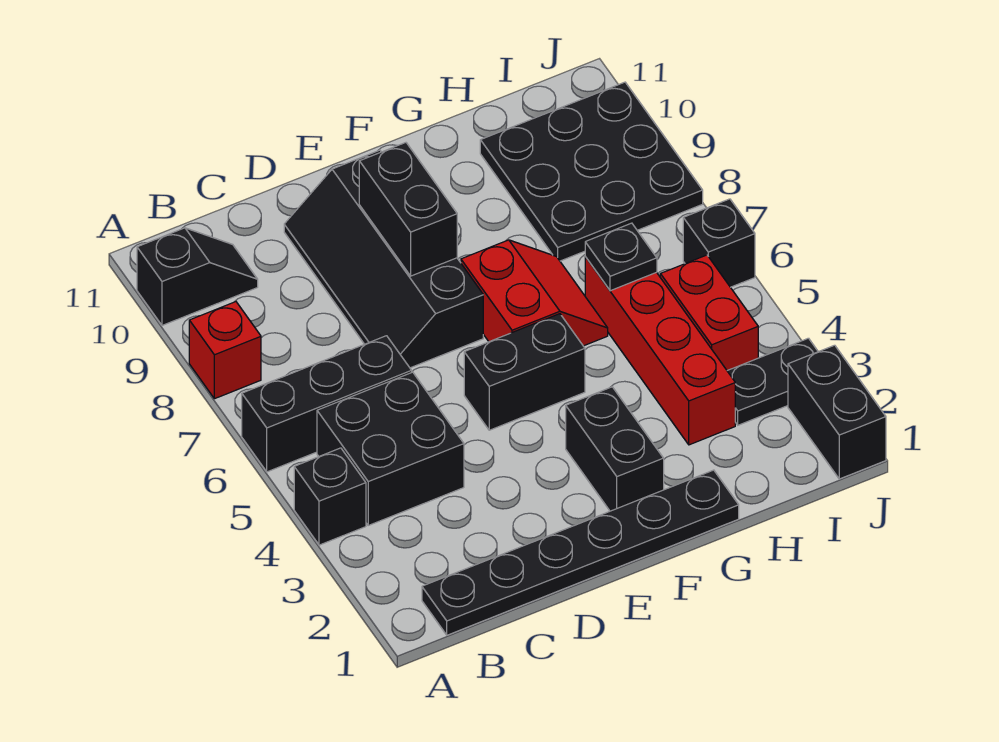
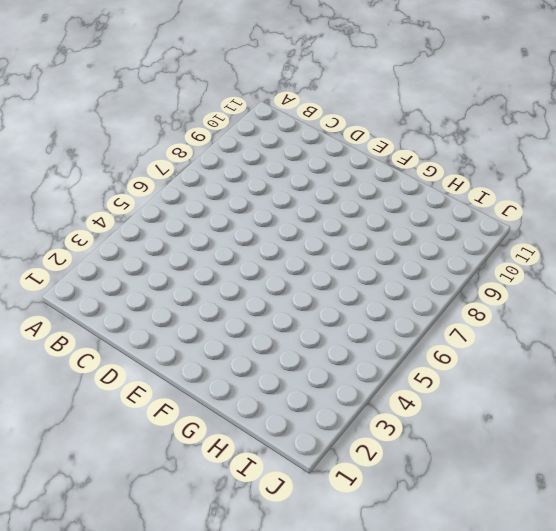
none -> black brick A4 level 1
none -> black brick A6:C6 level 1
none -> red brick A8 level 1

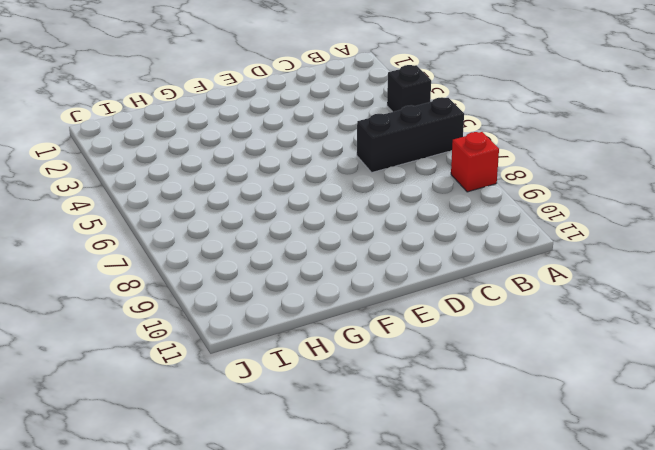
none -> black slope A10:B10 level 1 top A
none -> black plate B1:G1 level 1
none -> black brick B4:C5 level 1

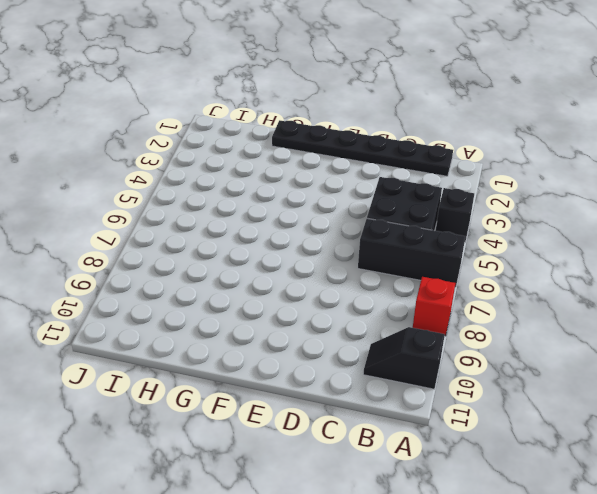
none -> black slope D7:E10 level 1 top E
none -> black brick E5:F5 level 1
none -> black brick F2:F3 level 1

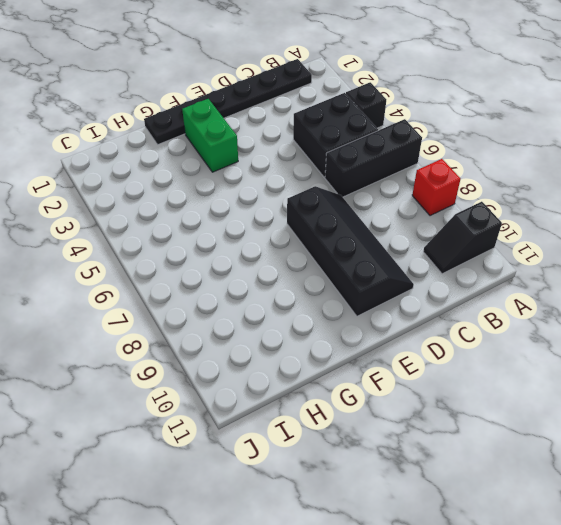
green brick F2:F3 level 1 -> black brick F2:F3 level 1
none -> black brick E5:F5 level 1
none -> red slope F6:G7 level 1 top F
none -> red brick H3:H6 level 1

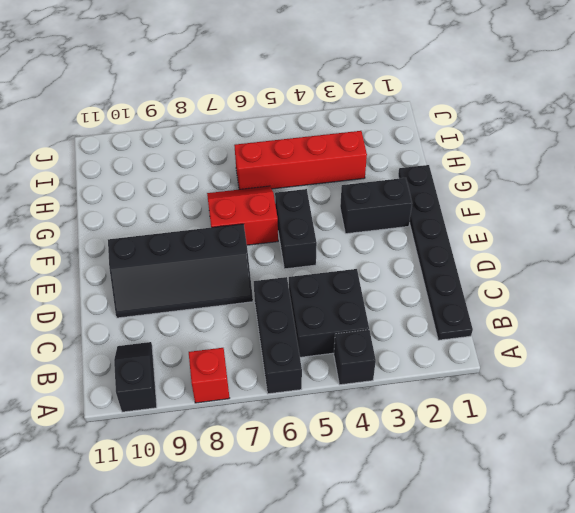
none -> black plate H8:J10 level 1
none -> black plate I3:J3 level 1
none -> red brick I4:I5 level 1

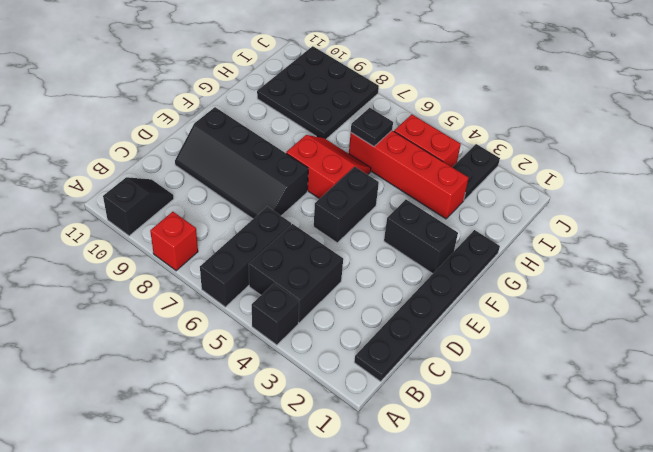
none -> black brick J1:J2 level 1
none -> black brick J6 level 1
none -> black brick E8:E9 level 2

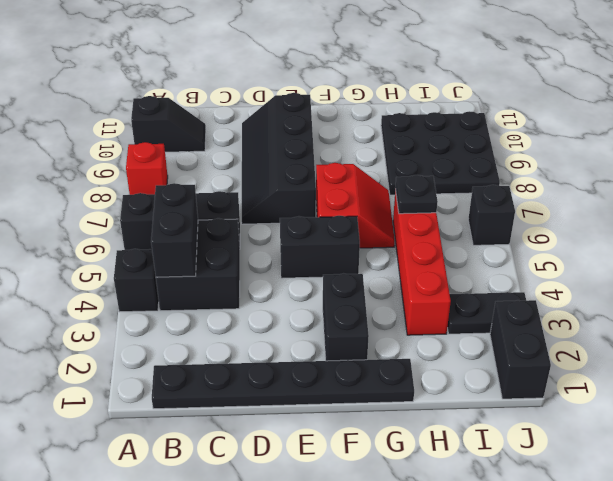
black brick B4:B5 level 2 -> black brick E8:E9 level 2
none -> red brick I4:I5 level 1

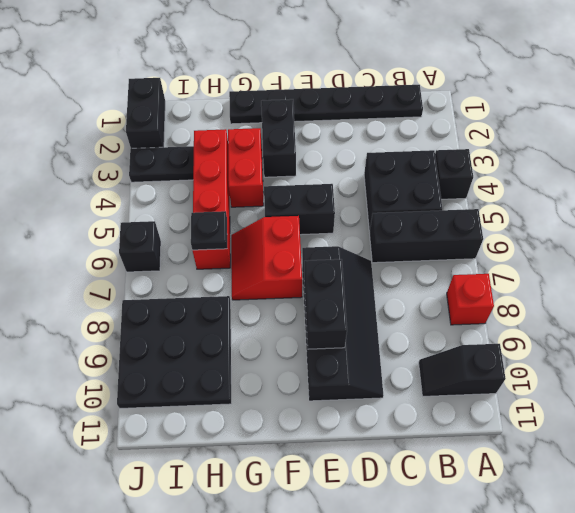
red brick G3:G4 level 1 -> red brick I4:I5 level 1

